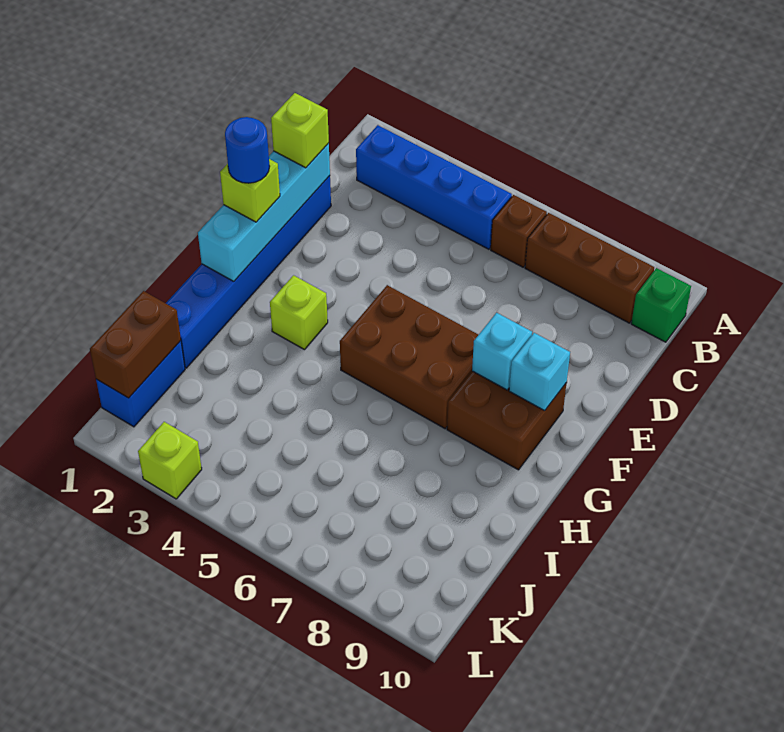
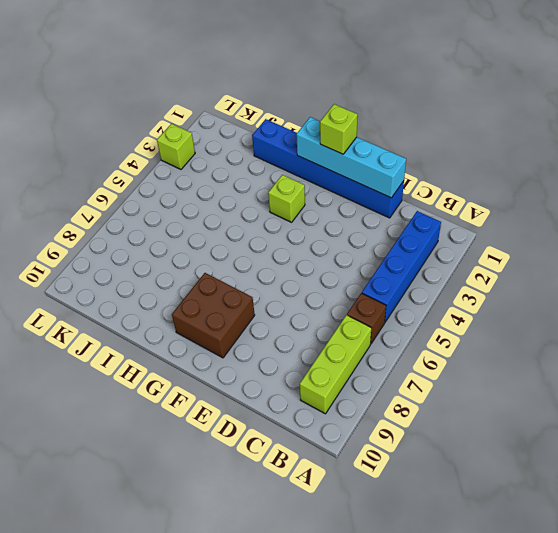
lime brick B7:B9 level 1 -> brown brick B7:B9 level 1
none -> green brick B10 level 1
none -> brown brick F5:G7 level 1
none -> blue brick J1:K1 level 1

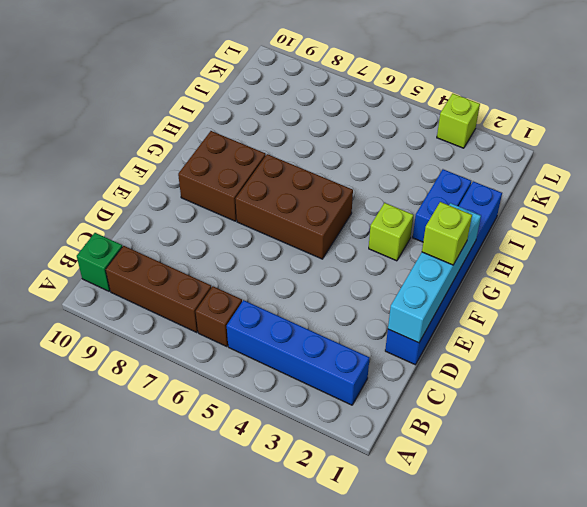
blue brick H2:I2 level 1 -> blue brick J1:K1 level 1
none -> cyan brick F8 level 2
none -> cyan brick F9 level 2
none -> brown brick J1:K1 level 2

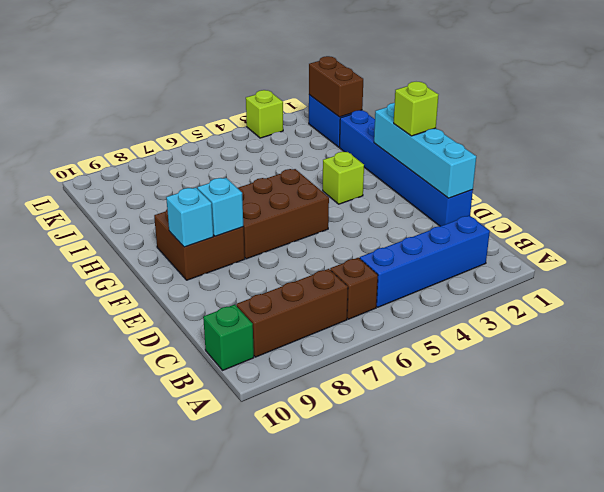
none -> lime brick D1 level 3
none -> blue round brick F1 level 4

